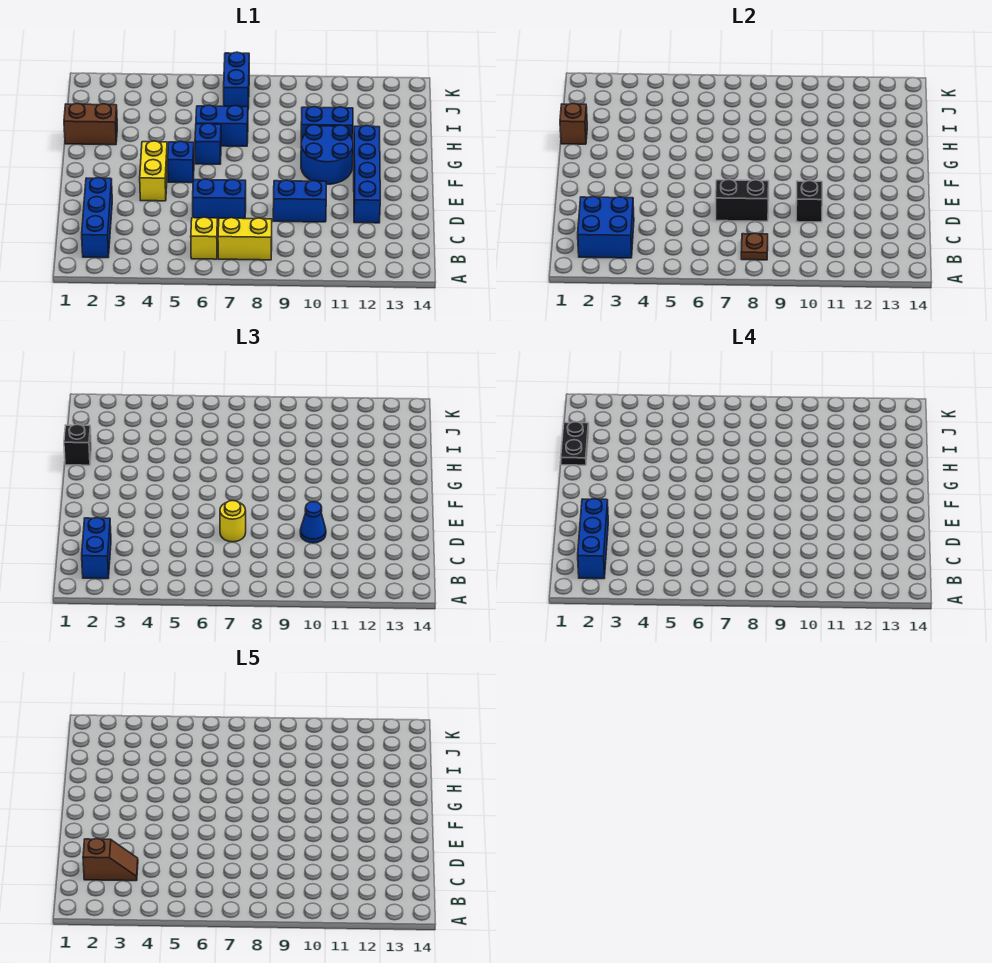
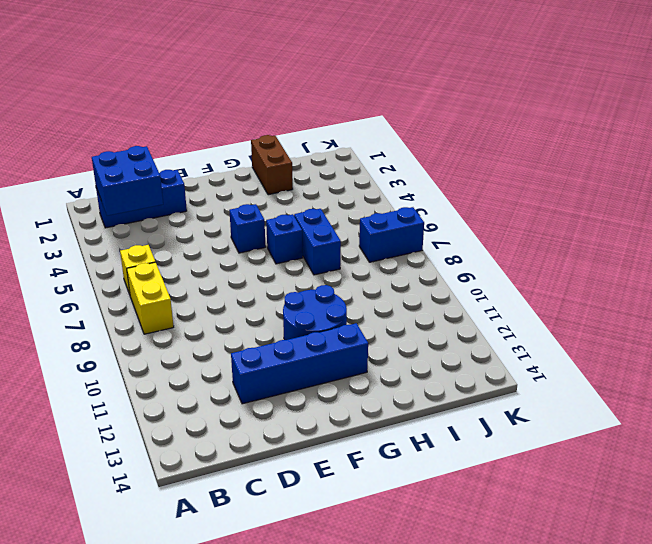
none -> blue brick D6:D7 level 1
none -> blue brick D9:D10 level 1
none -> yellow brick E4:F4 level 1

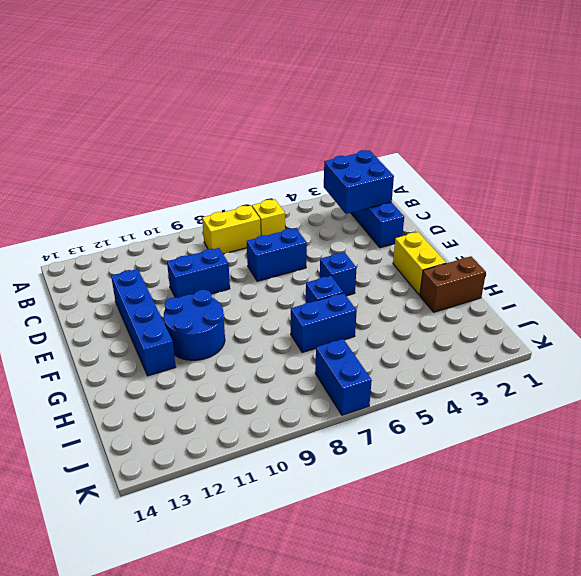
yellow brick F2:G2 level 1 -> yellow brick E4:F4 level 1
none -> blue brick H10:H11 level 1
none -> brown plate B8 level 2
none -> black brick D7:D8 level 2

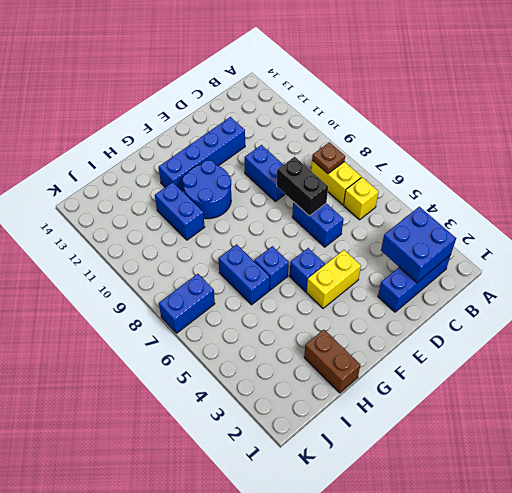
none -> black brick D10 level 2
none -> brown brick H1 level 2
none -> blue brick B2:C2 level 3

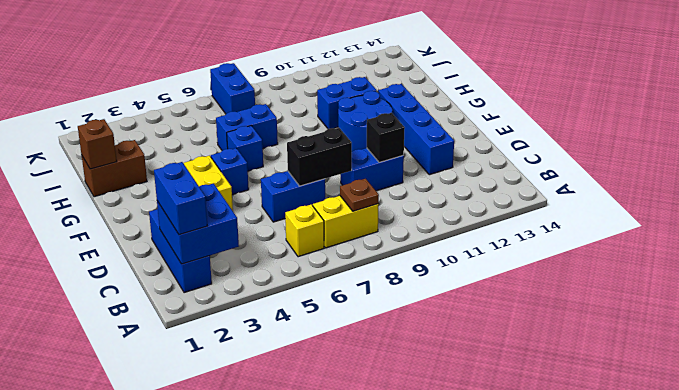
none -> yellow round brick D7 level 3
none -> blue cone D10 level 3
none -> black brick H1 level 3

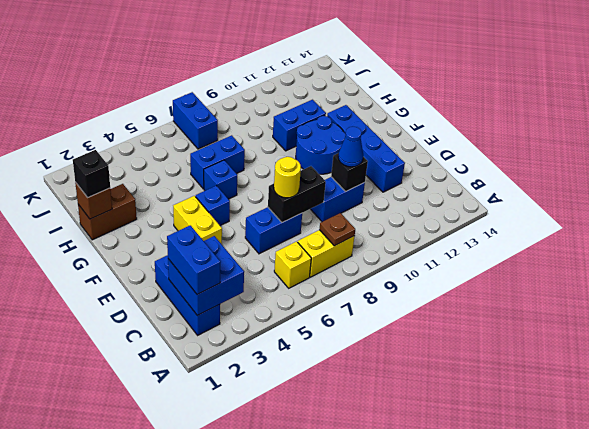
none -> blue brick B2:D2 level 4
none -> black plate H1:I1 level 4
none -> brown slope C2:C3 level 5 top 2

